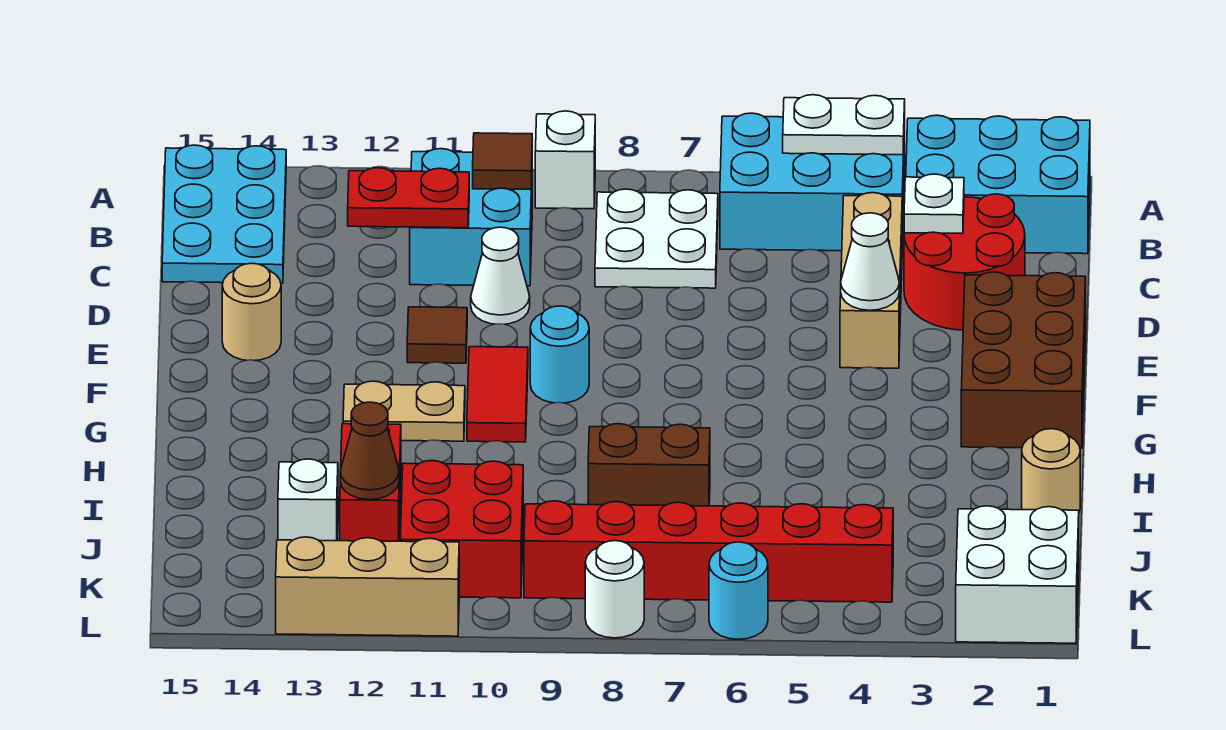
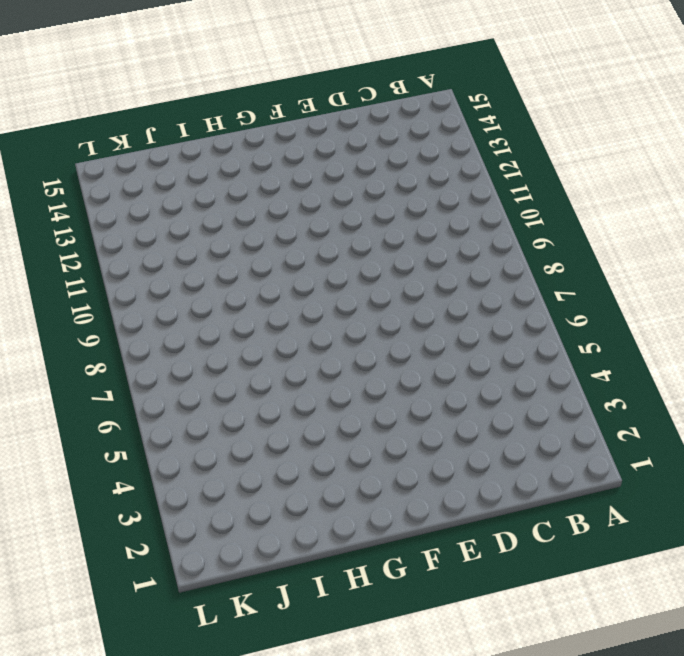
none -> cyan brick A1:B3 level 1
none -> cyan brick A4:B6 level 1
none -> white brick A9 level 1
none -> cyan plate A14:C15 level 1

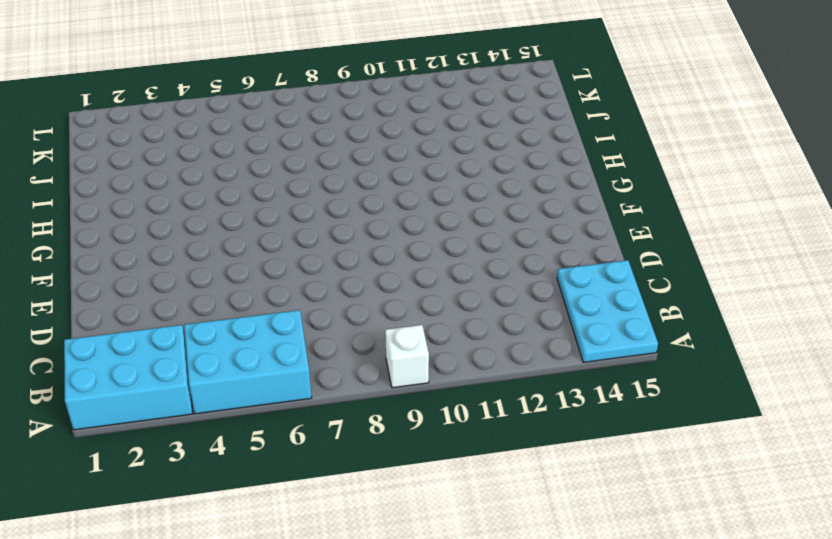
none -> white plate B7:C8 level 1
none -> cyan brick B10:C11 level 1
none -> red round brick C2:D3 level 1
none -> tan brick C4:E4 level 1

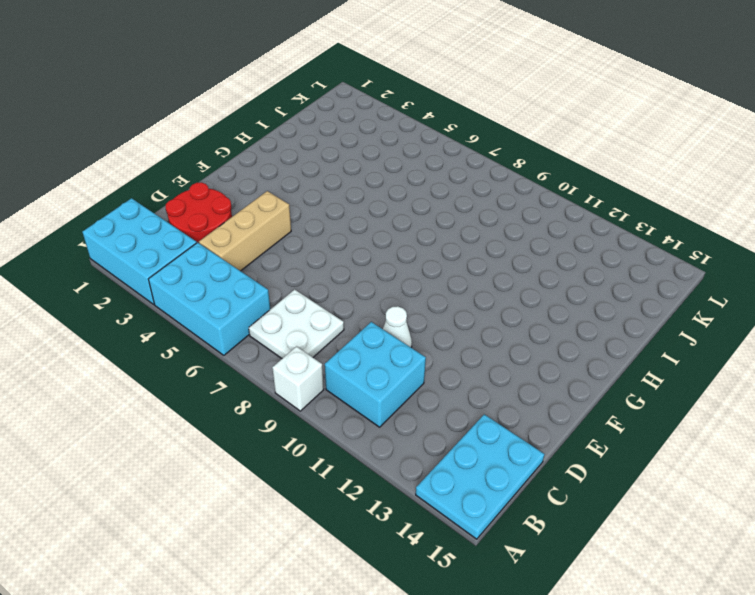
none -> brown brick E1:G2 level 1
none -> brown tile E11 level 1
none -> tan round brick E14 level 1
none -> cyan round brick F9 level 1

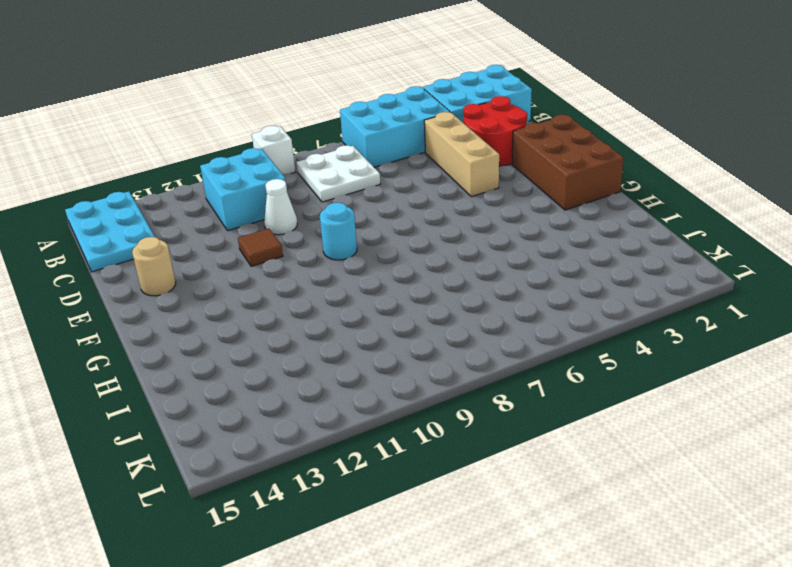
none -> red tile F10:G10 level 1
none -> tan plate G11:G12 level 1
none -> tan round brick I1 level 1
none -> brown brick I7:I8 level 1

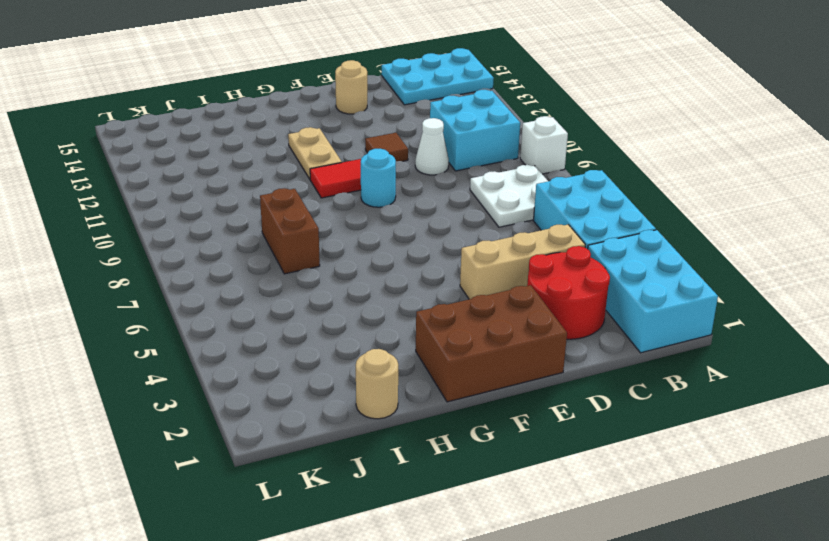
none -> red brick I12:J12 level 1
none -> red brick J10:K11 level 1
none -> white brick J13 level 1
none -> white brick K1:L2 level 1

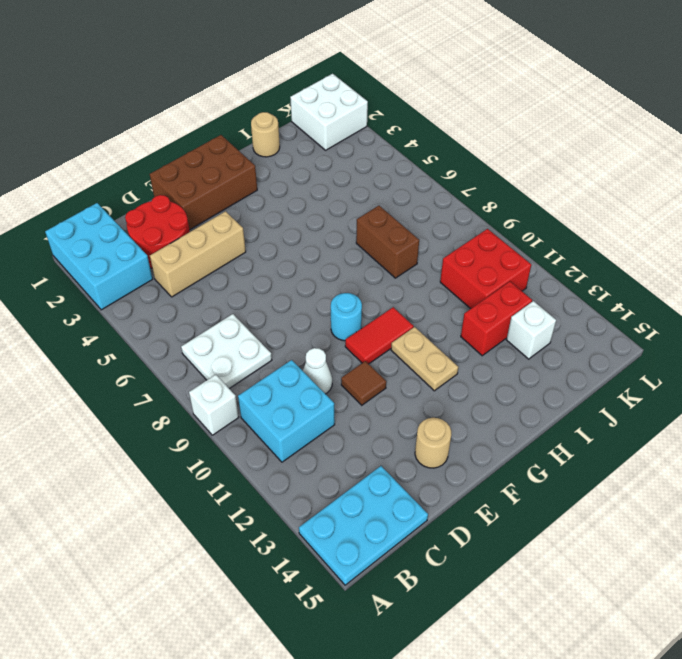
none -> cyan brick A4:B6 level 1
none -> red brick K4:K9 level 1
none -> cyan round brick L6 level 1
none -> white round brick L8 level 1

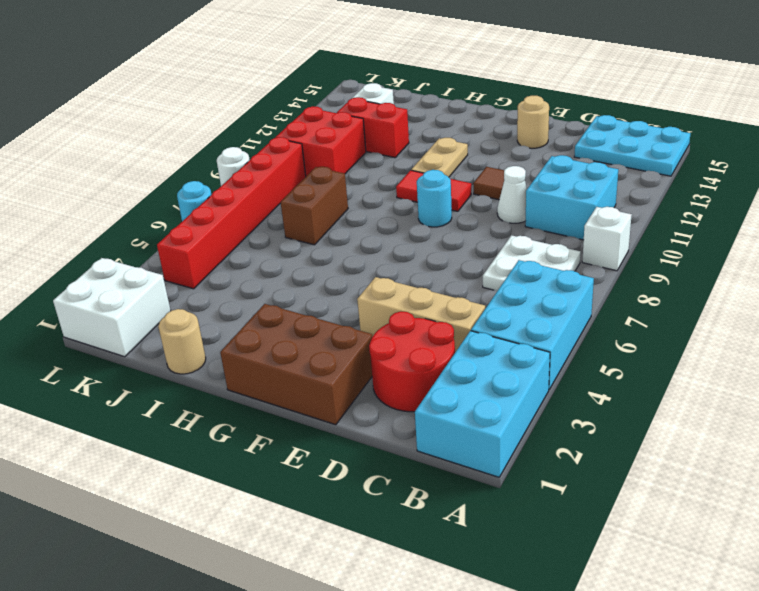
none -> tan brick L11:L13 level 1
none -> white plate A4:A5 level 2
none -> brown tile B10 level 2
none -> white plate C3 level 2

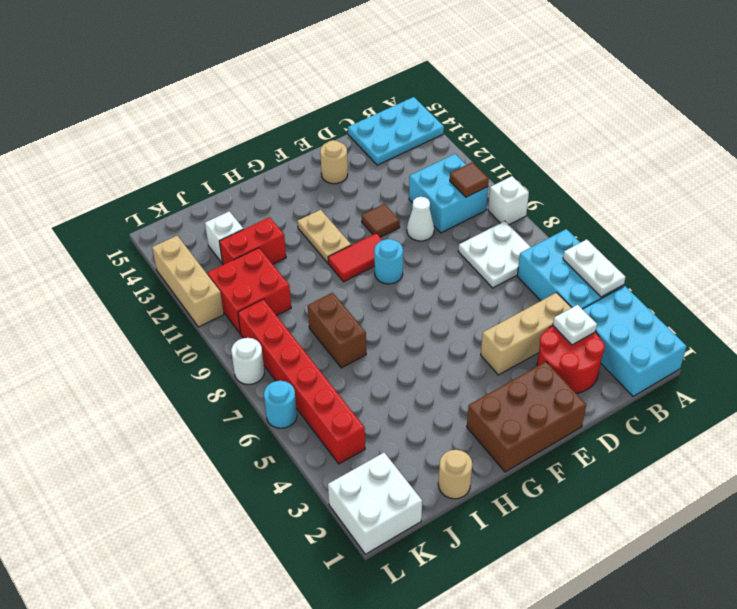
none -> red plate C11:C12 level 2
none -> white cone E4 level 2
none -> brown cone J12 level 2

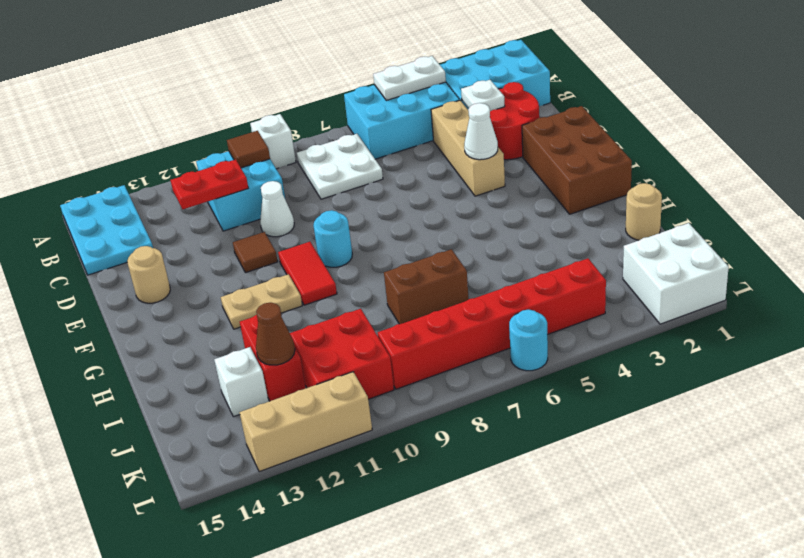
none -> white round brick L8 level 1

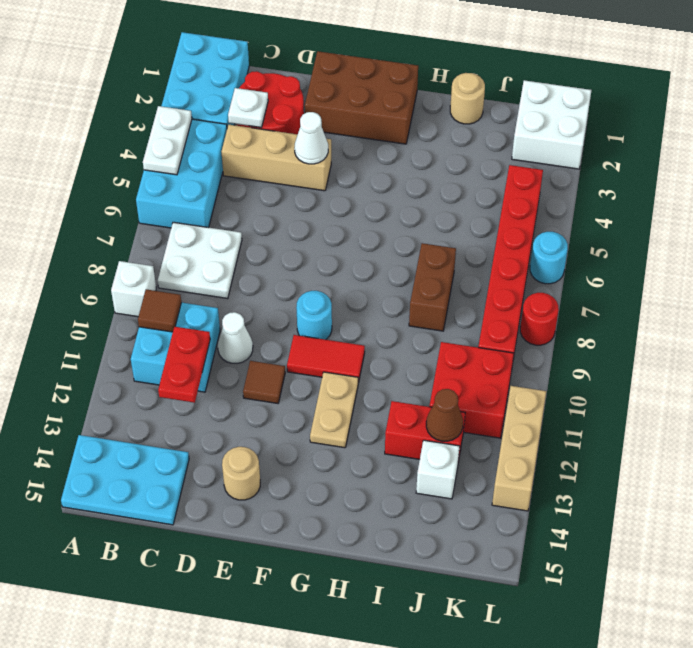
red round brick L8 level 1 -> white round brick L8 level 1

